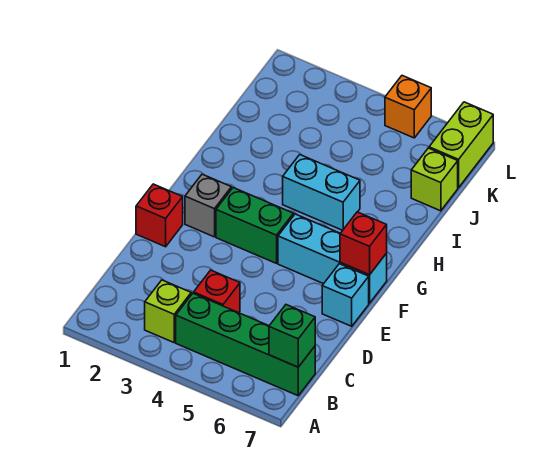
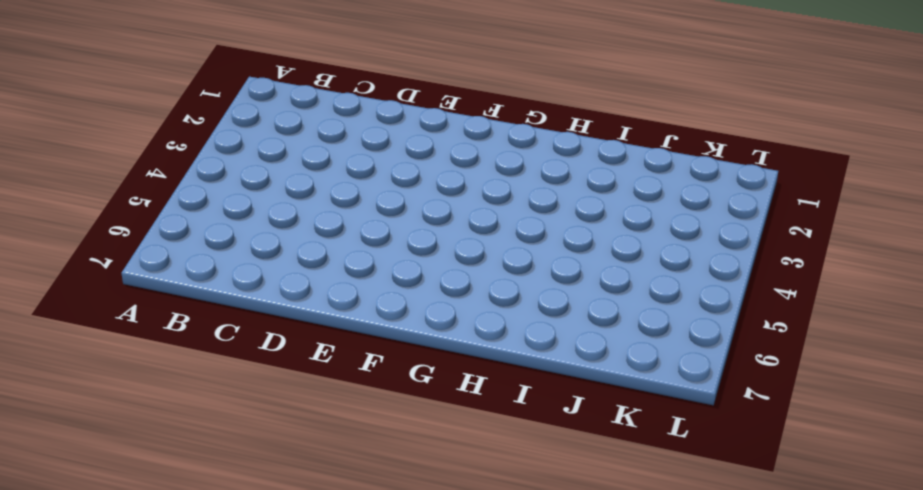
none -> lime brick B3 level 1
none -> green brick B4:B7 level 1
none -> red brick C4 level 1

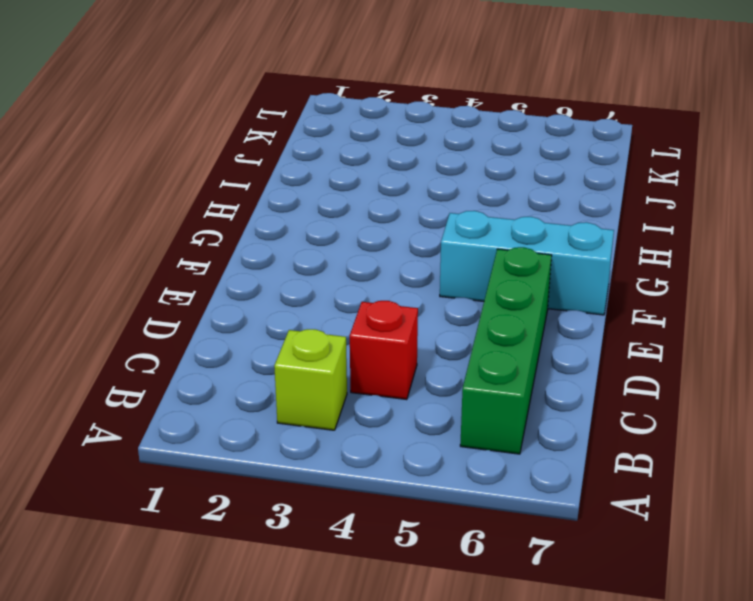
green brick B6:E6 level 1 -> green brick B4:B7 level 1
none -> red brick E1 level 1
none -> cyan brick E7 level 1
none -> grey brick F2 level 1

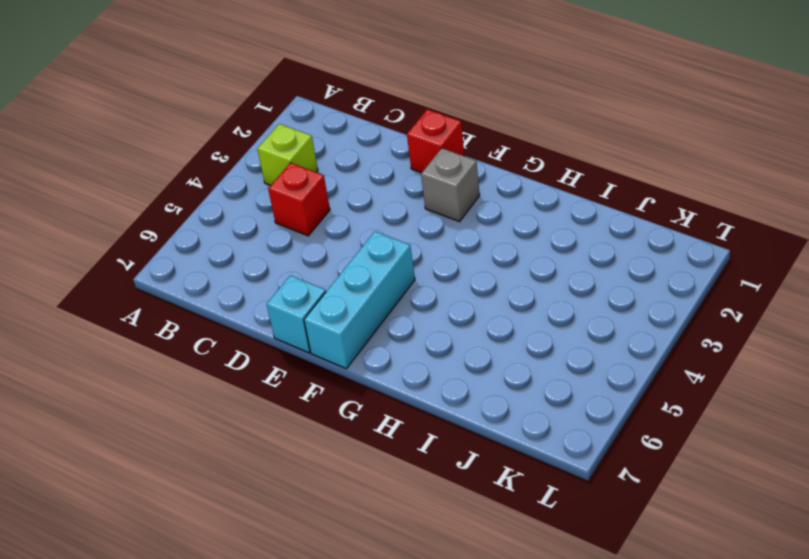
none -> green brick B4:B7 level 1
none -> green brick F3:F4 level 1
none -> cyan brick H4:H5 level 1

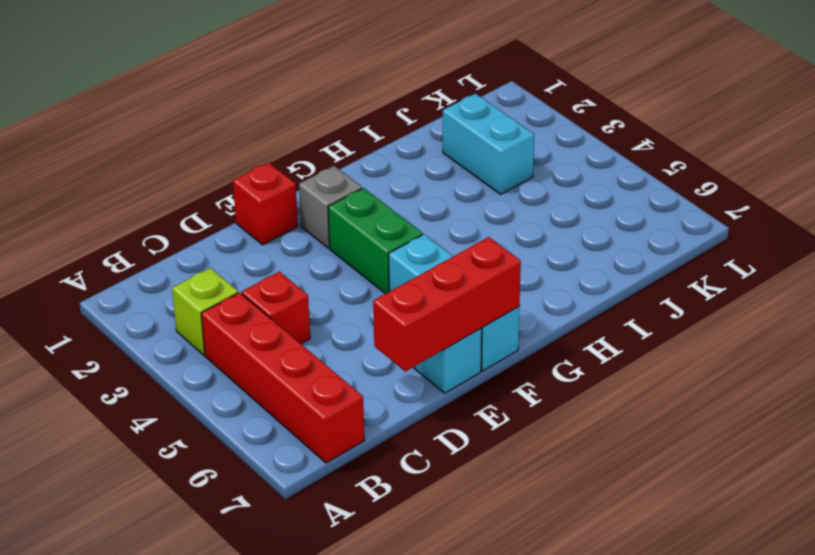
red brick B4:B7 level 1 -> green brick B4:B7 level 1
red brick D7:F7 level 2 -> red brick F7 level 2
cyan brick J2:J3 level 1 -> cyan brick H4:H5 level 1
none -> lime brick J7 level 1
none -> lime brick K7:L7 level 1
none -> orange brick L5 level 1

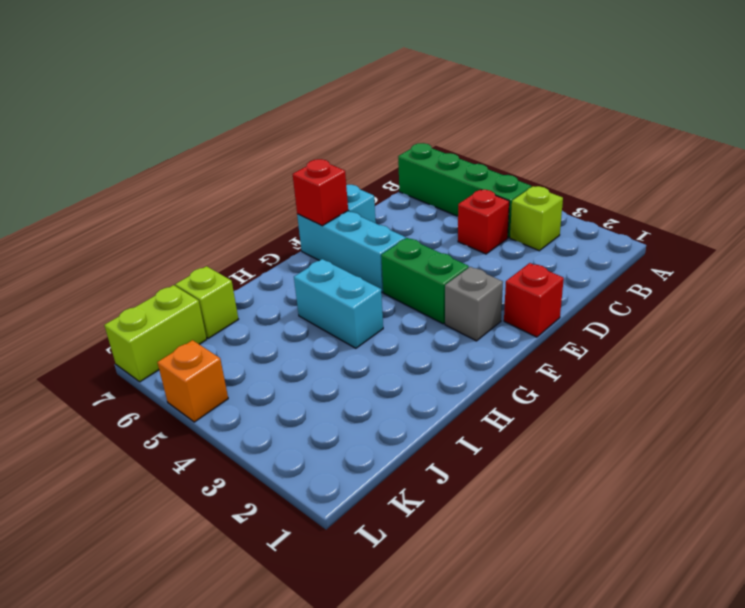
none -> green brick B7 level 2

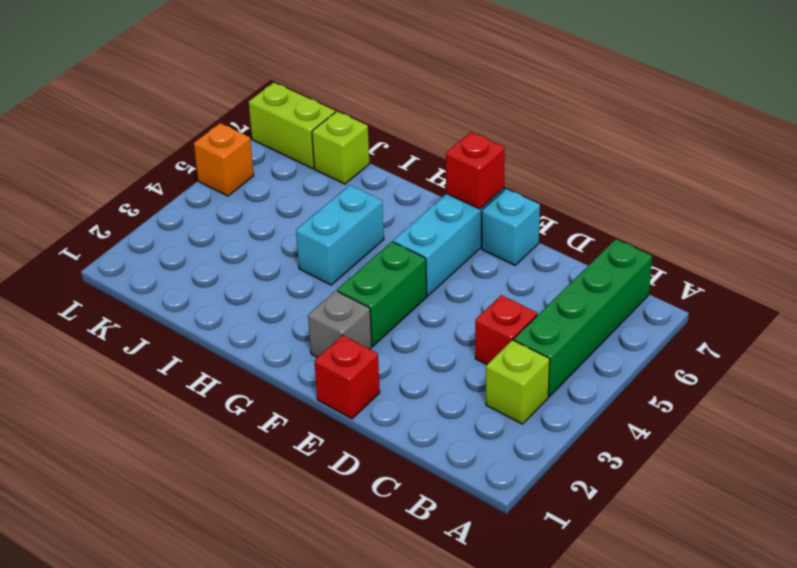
none -> green brick B7 level 2

